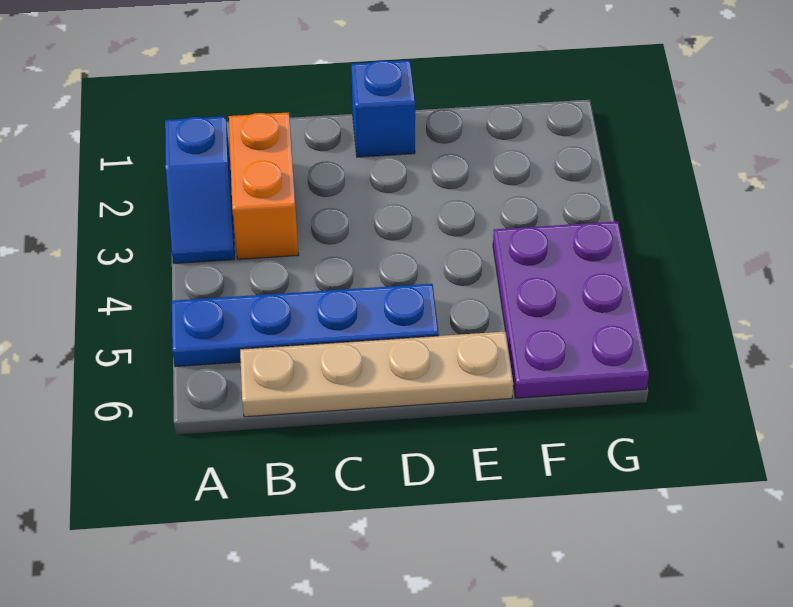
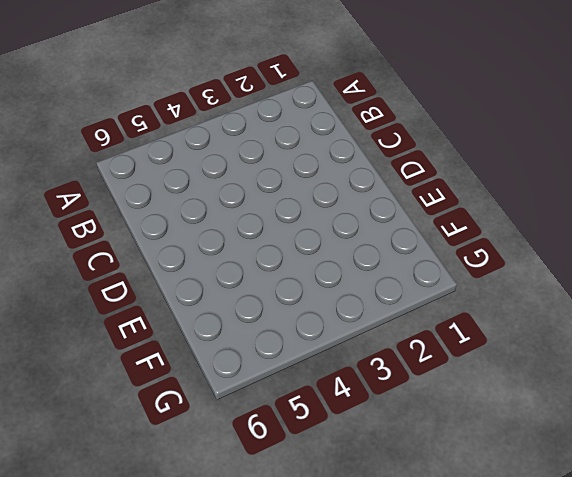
none -> blue slope A2:A3 level 1 top 2
none -> blue plate A5:D5 level 1

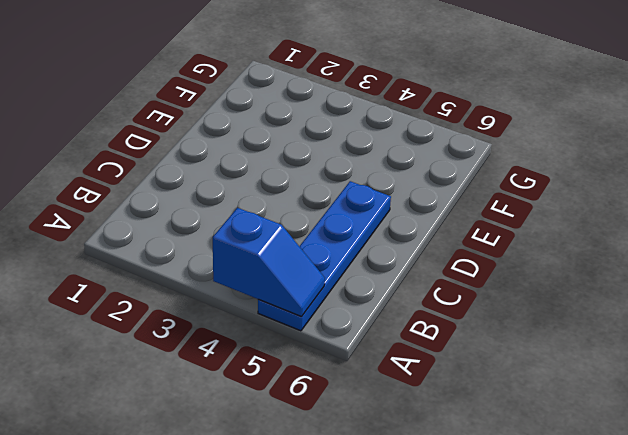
blue slope A4:A5 level 2 top 4 -> blue slope A2:A3 level 1 top 2
none -> orange brick B2:B3 level 1
none -> tan plate B6:E6 level 1

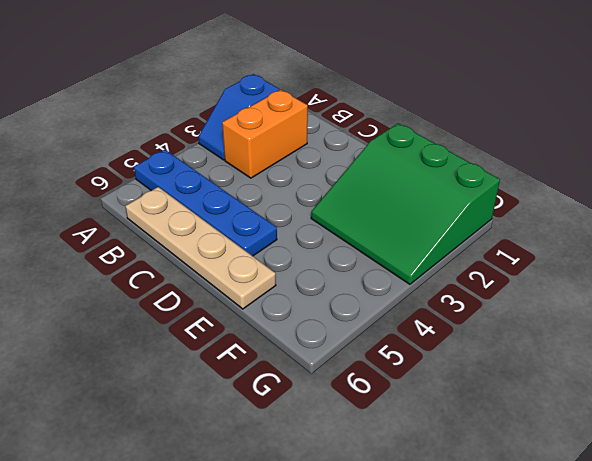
green slope E1:G3 level 1 top 1 -> none
none -> blue brick D1 level 1
none -> purple plate F4:G6 level 1

